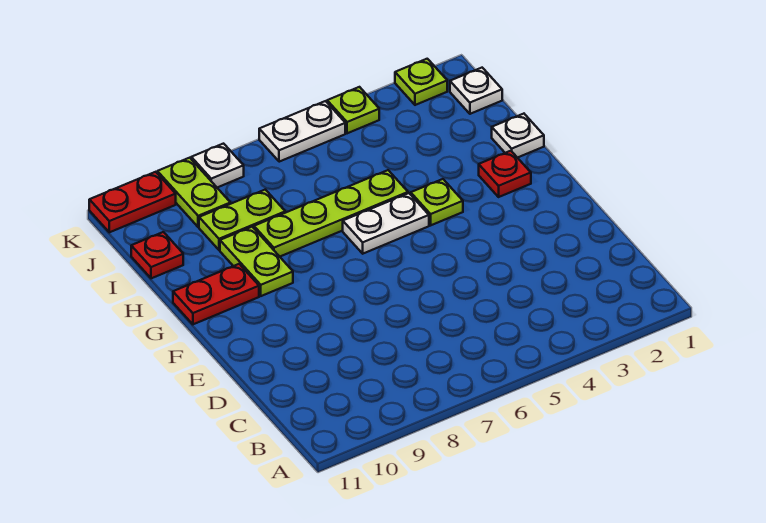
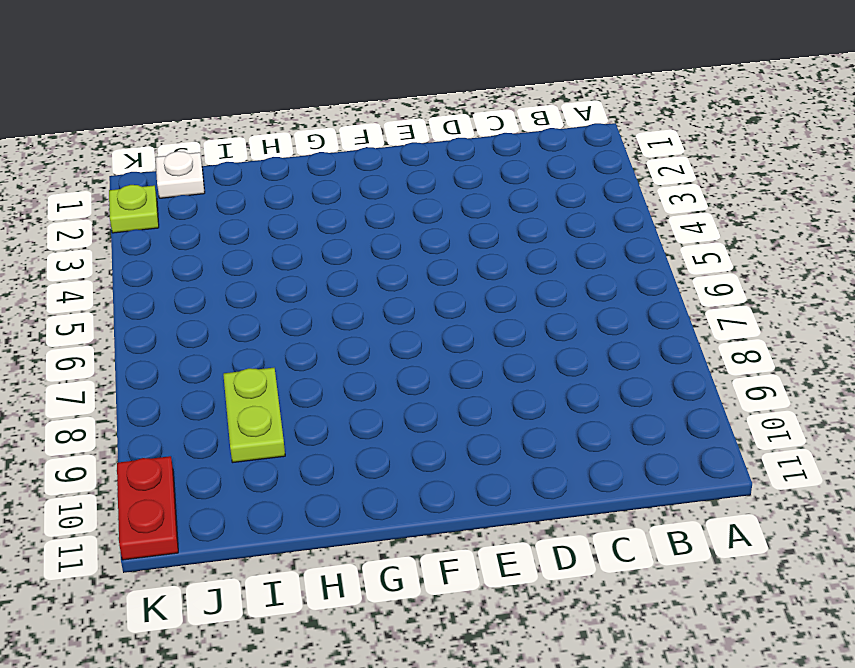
none -> red plate G2 level 1
none -> lime plate G4 level 1
none -> white plate G5:G6 level 1

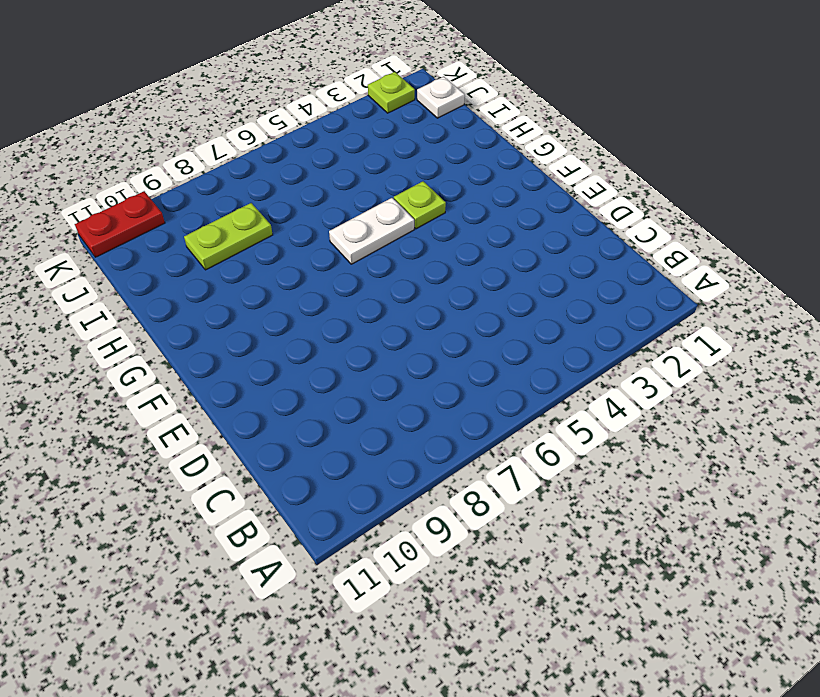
none -> red plate G2 level 1
none -> lime plate G9:H9 level 1
none -> red plate G10:G11 level 1

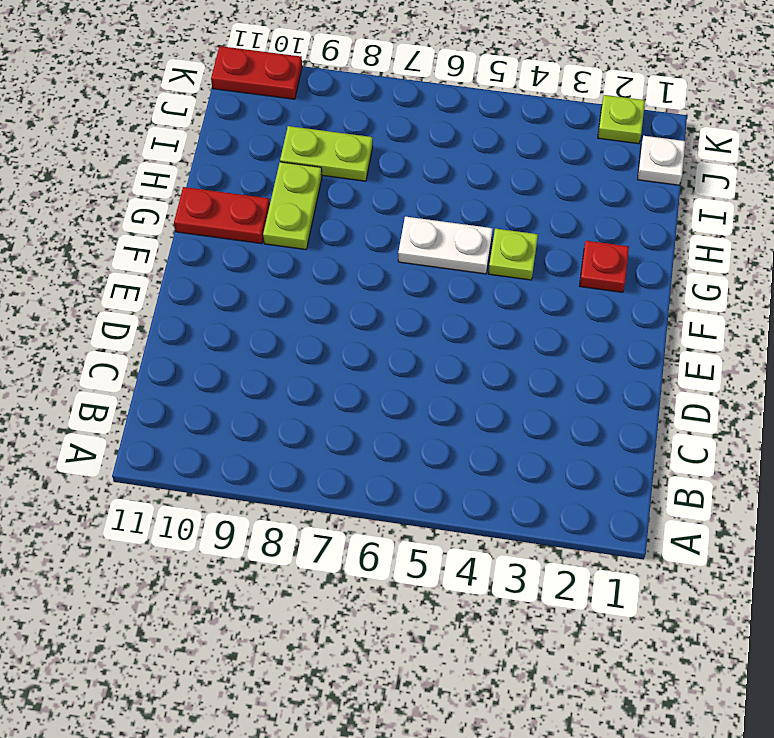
none -> white plate H1 level 1
none -> lime plate H5:H8 level 1
none -> red plate I11 level 1

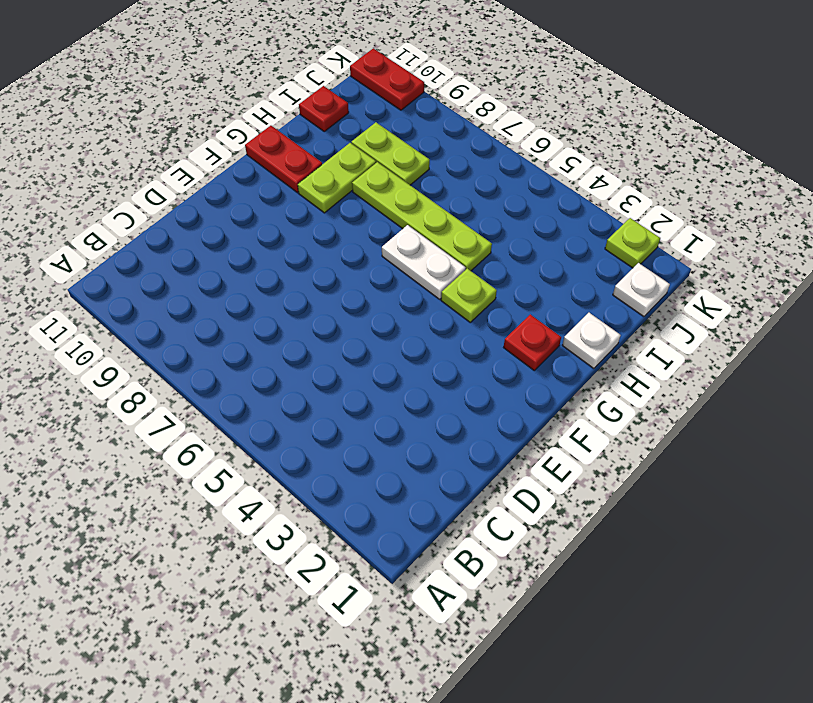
none -> lime plate J9:K9 level 1
none -> lime plate K4 level 1
none -> white plate K5:K6 level 1

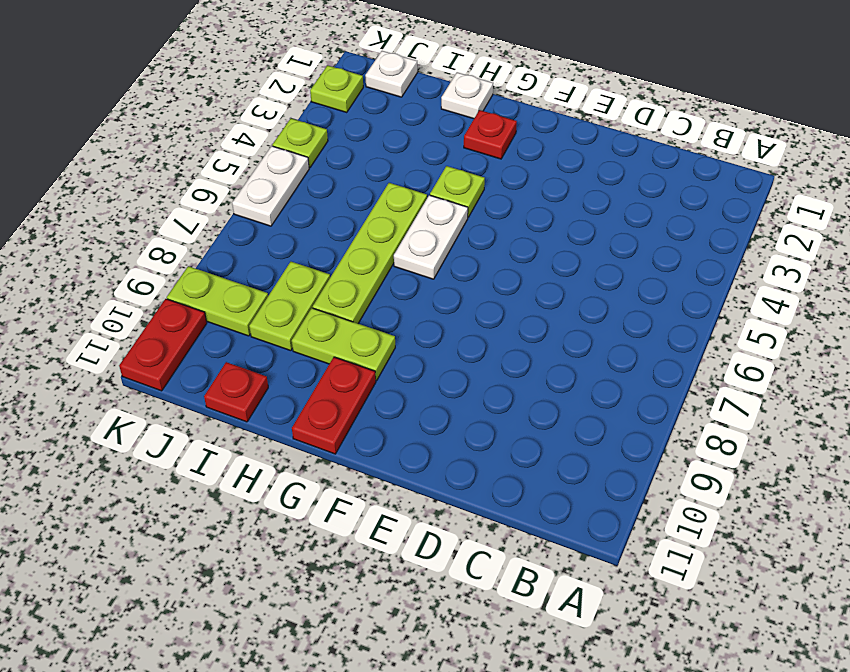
none -> white plate K8 level 1

